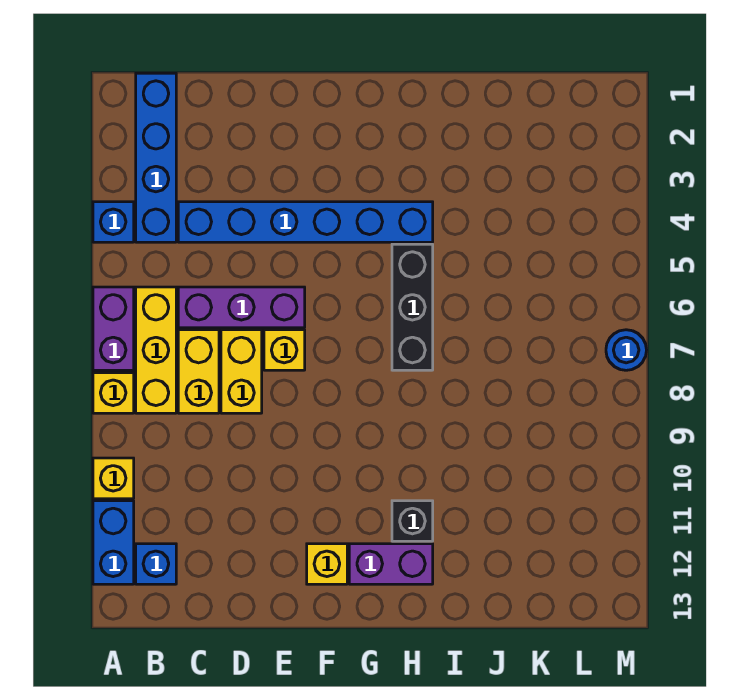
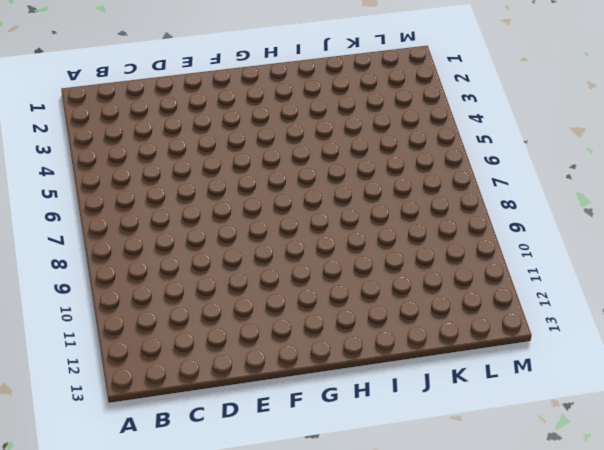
none -> blue brick A4 level 1
none -> purple brick A6:A7 level 1
none -> yellow brick A8 level 1

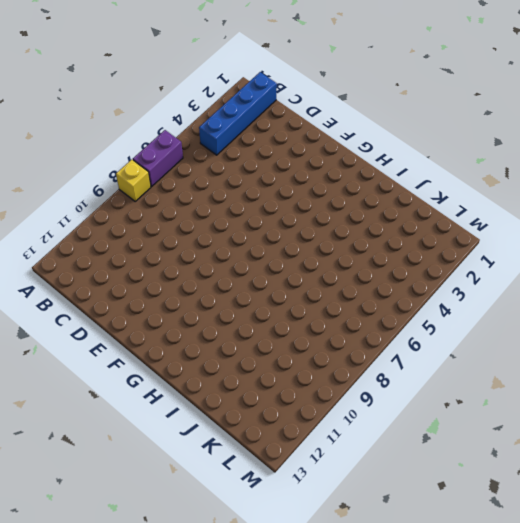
none -> blue brick A4 level 1
none -> yellow brick A10 level 1
none -> blue brick A11:A12 level 1

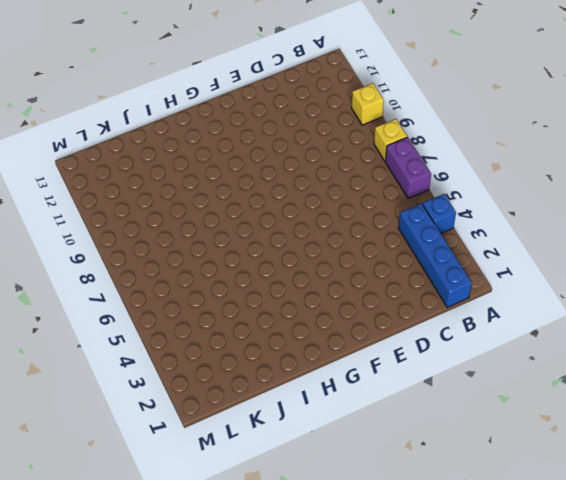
none -> blue brick A11:A12 level 1
none -> yellow brick B6:B8 level 1
none -> blue brick B12 level 1

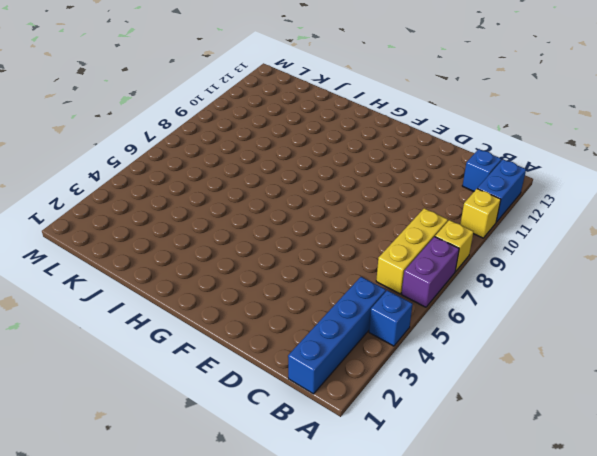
none -> blue brick C4:H4 level 1
none -> purple brick C6:E6 level 1
none -> yellow brick C7:C8 level 1

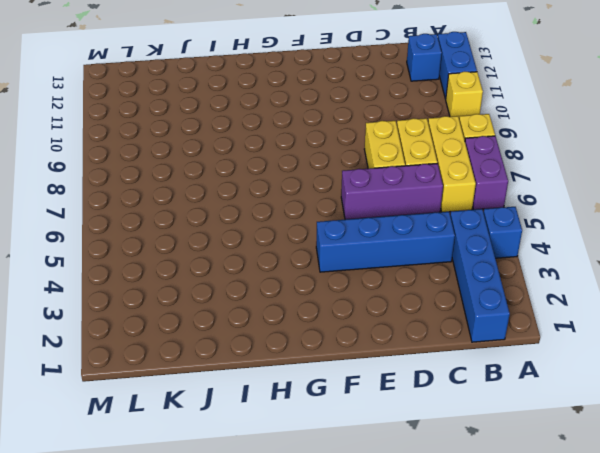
blue brick C4:F4 level 1 -> blue brick C4:H4 level 1
none -> yellow brick E7 level 1
none -> yellow brick F12 level 1
none -> purple brick G12:H12 level 1

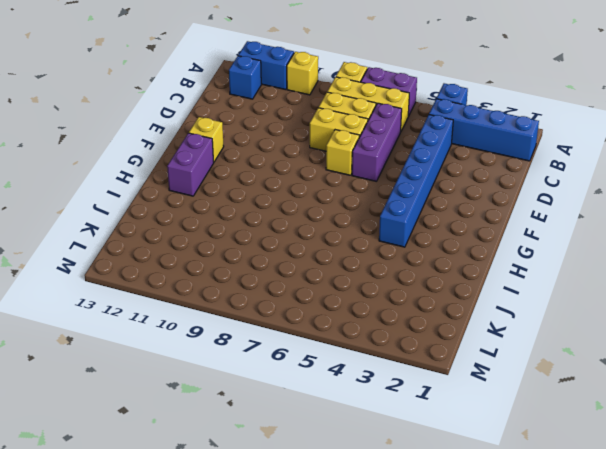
none -> black brick H5:H7 level 1
none -> black brick H11 level 1
none -> blue round brick M7 level 1

